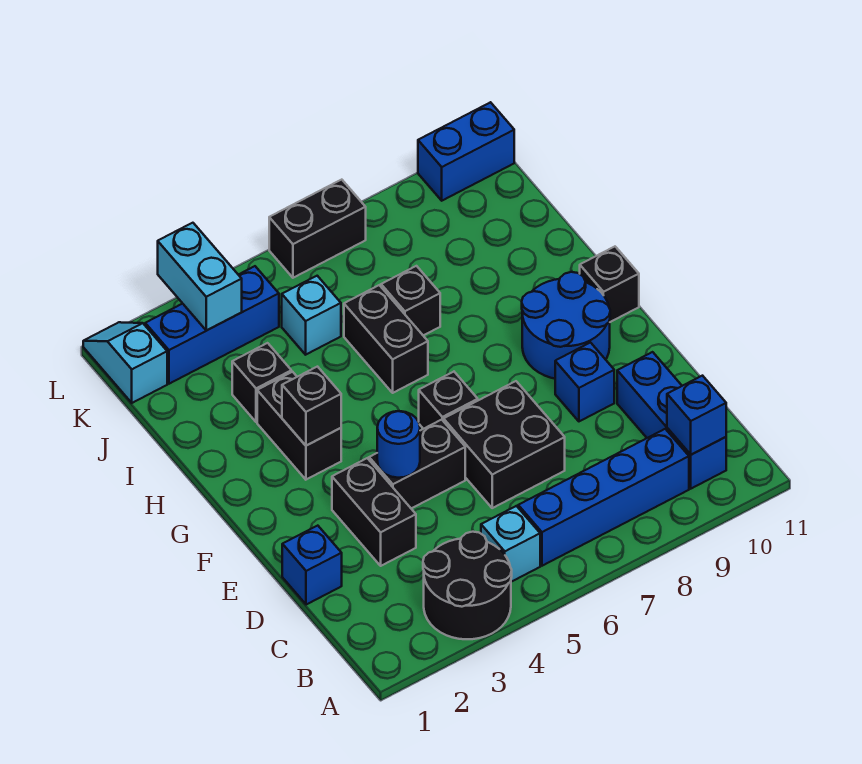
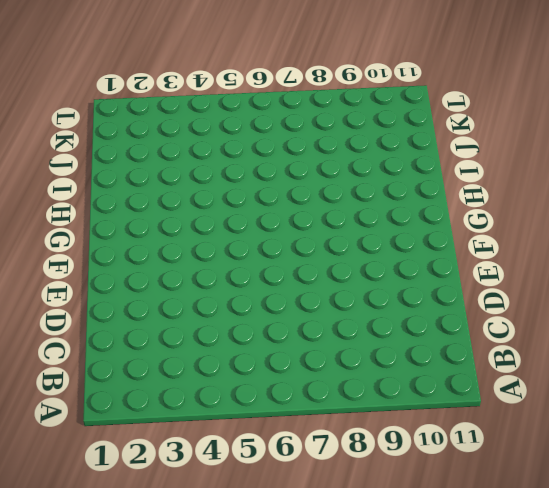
none -> black round brick A3:B4 level 1
none -> cyan brick B5 level 1
none -> blue brick B6:B9 level 1

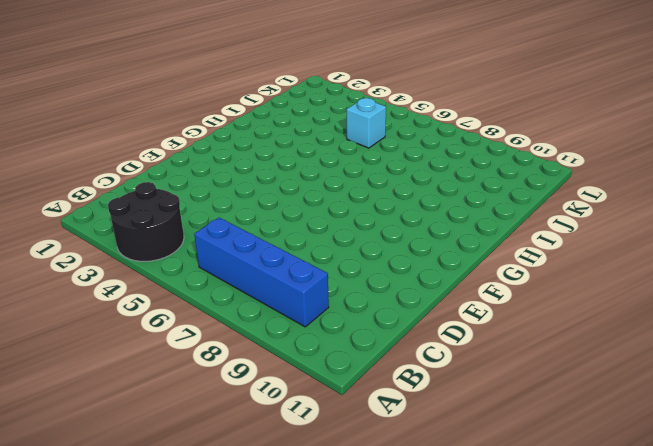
none -> cyan brick B5 level 1
none -> blue brick B10:D10 level 1
none -> blue brick D1 level 1

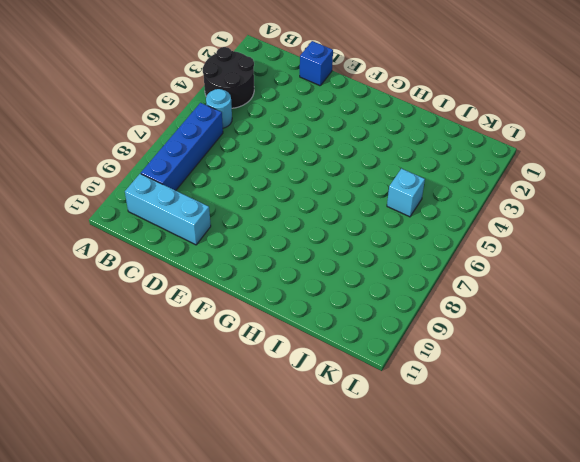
cyan round brick B5 level 1 -> cyan brick B5 level 1
cyan brick B10:D10 level 1 -> blue brick B10:D10 level 1
none -> black brick D3:E3 level 1
none -> black brick D6:E7 level 1
none -> black brick E4:E5 level 1

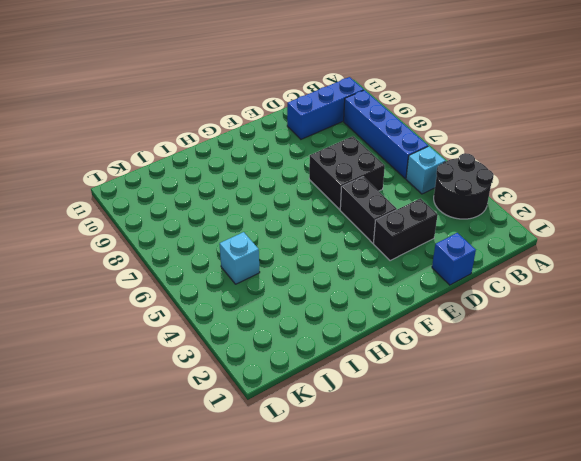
none -> blue brick E9 level 1
none -> black brick F6 level 1
none -> blue round brick F9:G10 level 1

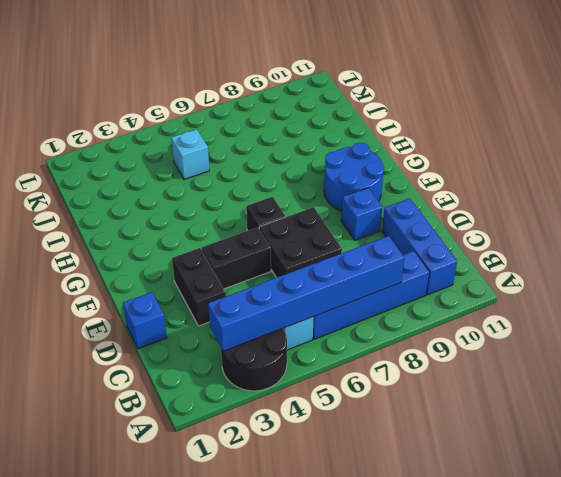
blue brick B3:B8 level 2 -> none
none -> black brick G3:H3 level 1
none -> black brick G11 level 1
none -> black brick H6:I6 level 1

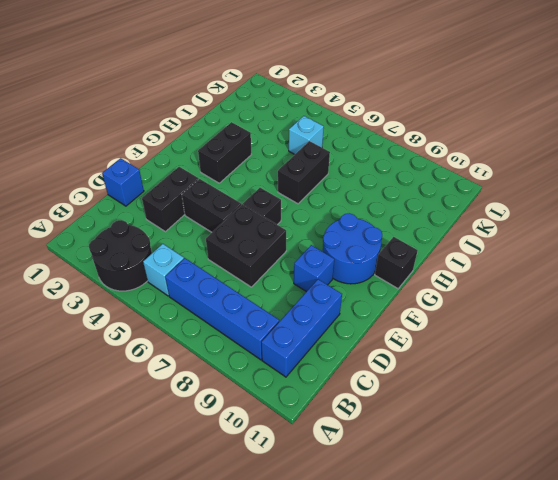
none -> black brick I3 level 1
none -> black brick I7 level 1
none -> cyan slope K1:L1 level 1 top K

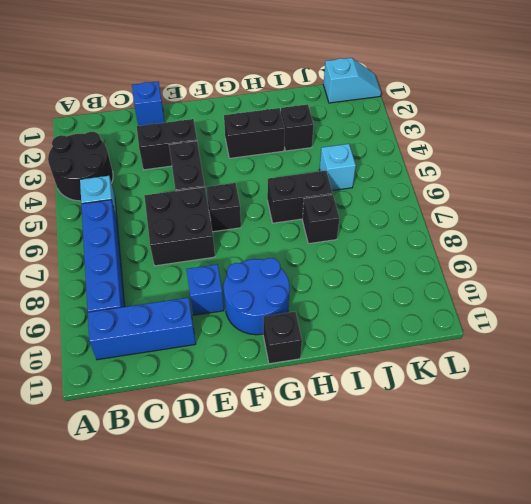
none -> blue brick K2:K4 level 1
none -> black brick L6:L7 level 1
none -> blue brick L10:L11 level 1

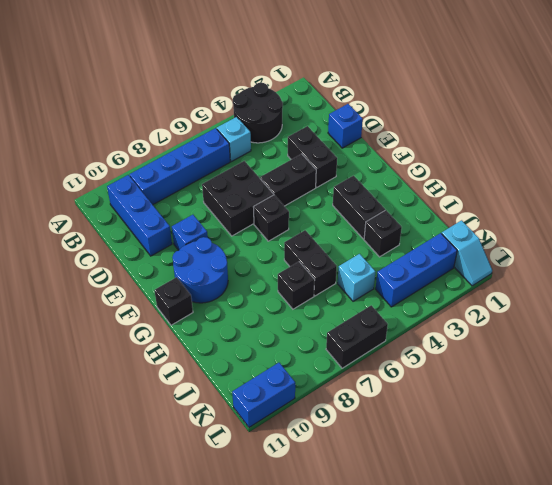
none -> blue brick B10 level 2
none -> blue round brick E4 level 2
none -> black brick G3 level 2

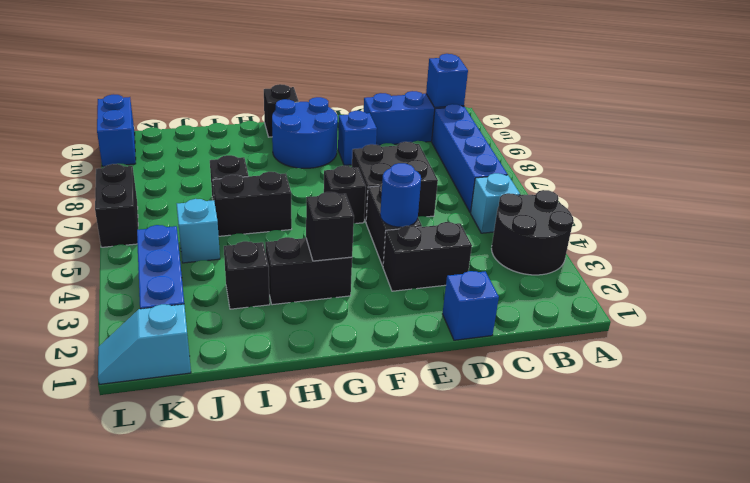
none -> cyan brick K3:L3 level 2

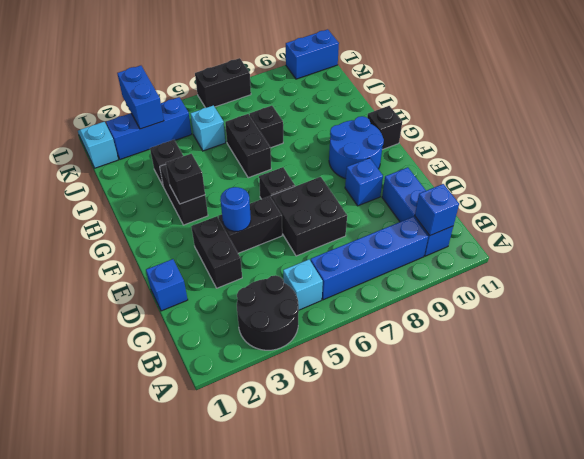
blue brick K3:L3 level 2 -> cyan brick K3:L3 level 2

